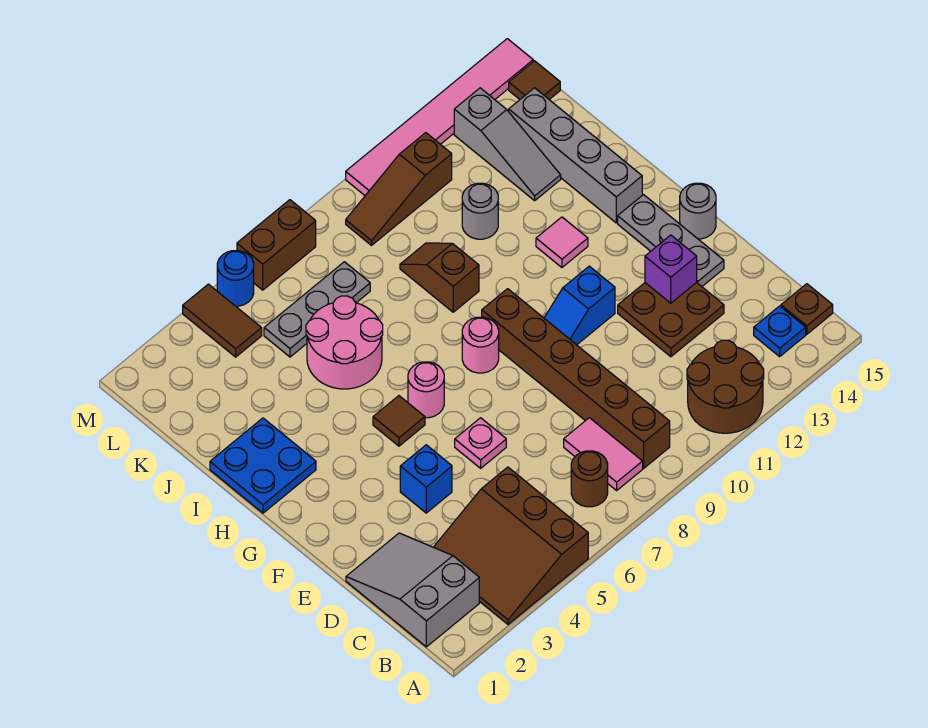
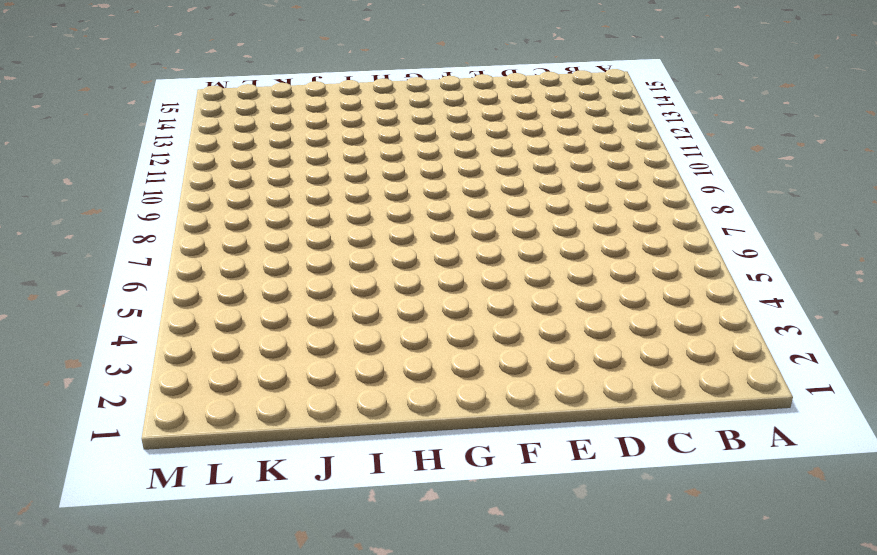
none -> brown slope A3:C5 level 1 top 5
none -> brown round brick A11:B12 level 1
none -> grey slope B1:D2 level 1 top B
none -> brown round brick B7 level 1

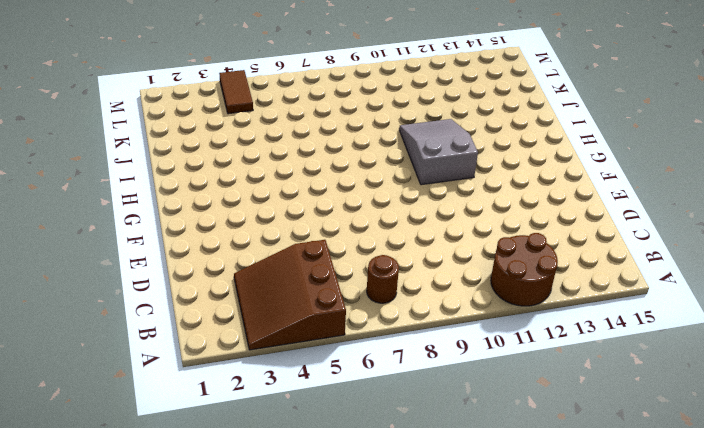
grey slope G10:I11 level 1 top G -> grey slope B1:D2 level 1 top B
none -> pink tile B8:C8 level 1
none -> brown brick B9:G9 level 1
none -> blue plate B14 level 1
none -> brown plate B15 level 1

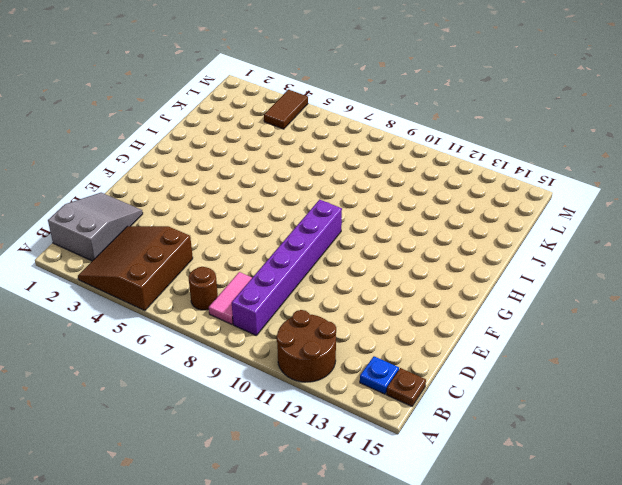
purple brick B9:G9 level 1 -> brown brick B9:G9 level 1
none -> brown plate D12:E13 level 1
none -> blue brick E4 level 1
none -> pink plate E6 level 1
none -> grey plate E14:G14 level 1

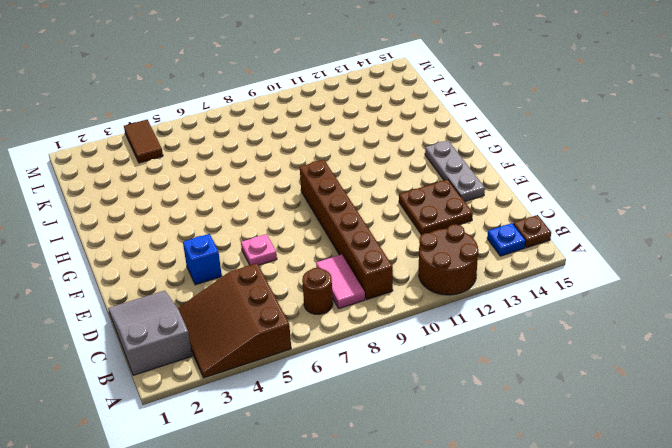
none -> blue slope F10:F11 level 1 top 11
none -> grey round brick F15 level 1
none -> brown tile G5 level 1
none -> pink round brick G6 level 1

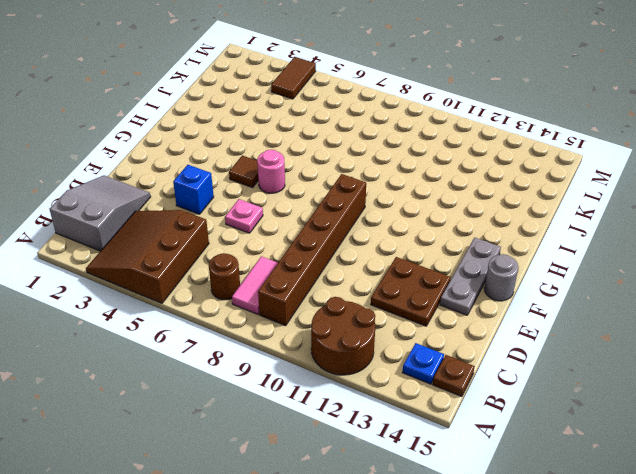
none -> blue slope F10:F11 level 1 top 11
none -> pink round brick G8 level 1
none -> blue plate H1:I2 level 1
none -> pink tile H12 level 1

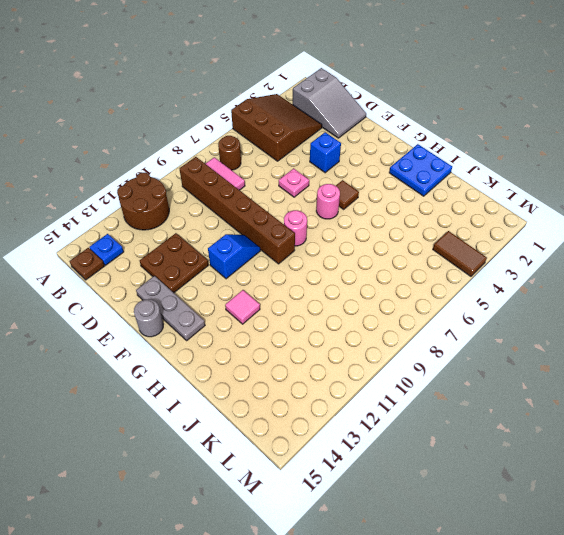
none -> grey brick H14:K14 level 1
none -> pink round brick I5:J6 level 1
none -> brown slope I9:J9 level 1 top I
none -> grey round brick J11 level 1

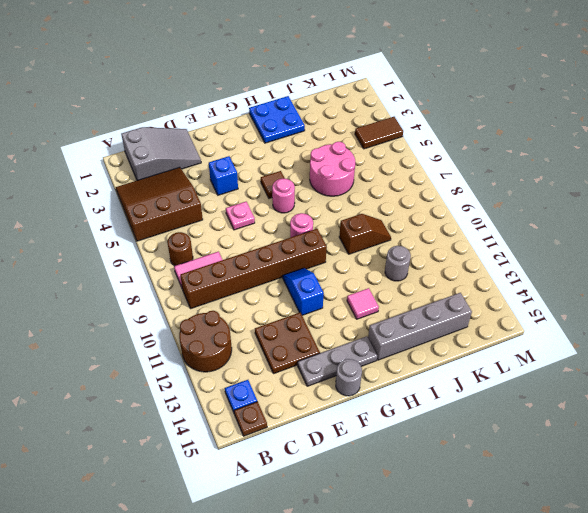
none -> grey slope J13:L13 level 1 top L
none -> grey plate K5:K7 level 1
none -> brown slope L9:L11 level 1 top 11
none -> brown tile L15 level 1

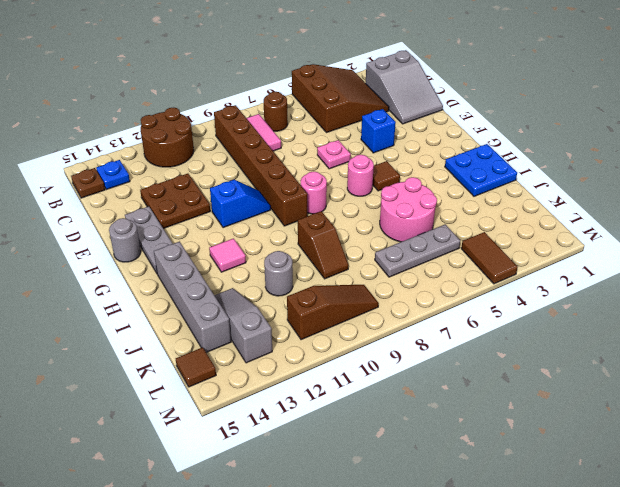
none -> blue round brick M5 level 1
none -> brown brick M6:M7 level 1
none -> pink tile M10:M15 level 1
none -> purple brick E13 level 2

